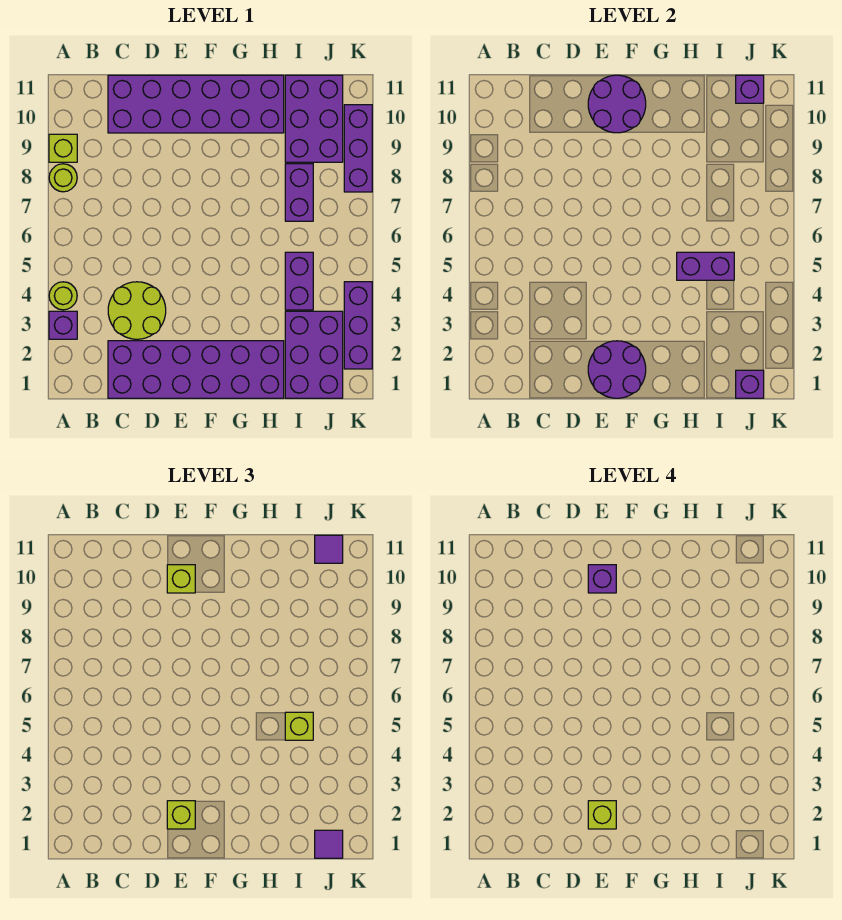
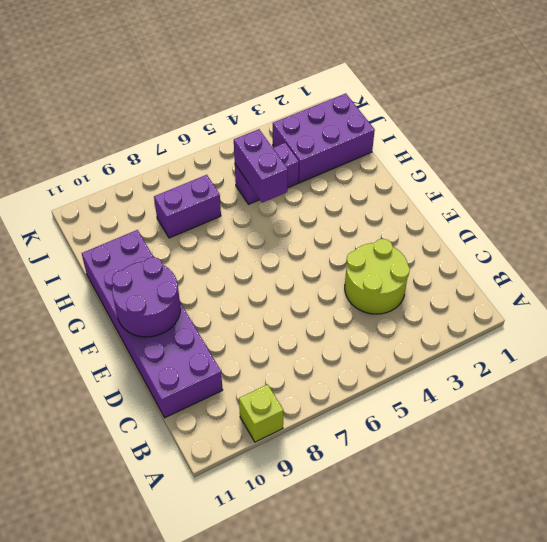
none -> purple brick A3 level 1
none -> lime round brick A4 level 1
none -> lime round brick A8 level 1

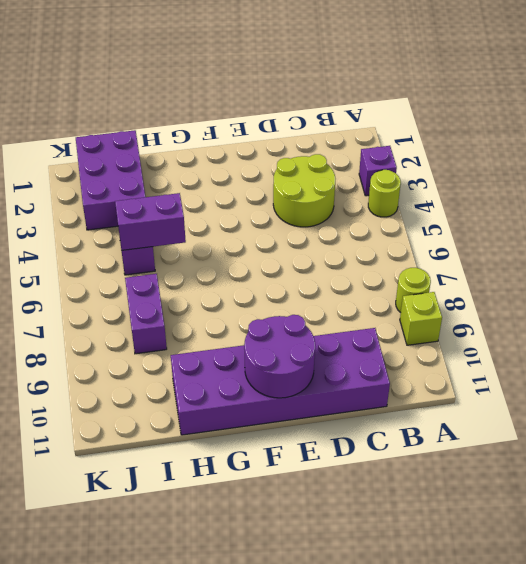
none -> purple brick C1:H2 level 1
none -> purple brick I9:J11 level 1
none -> purple brick K2:K4 level 1

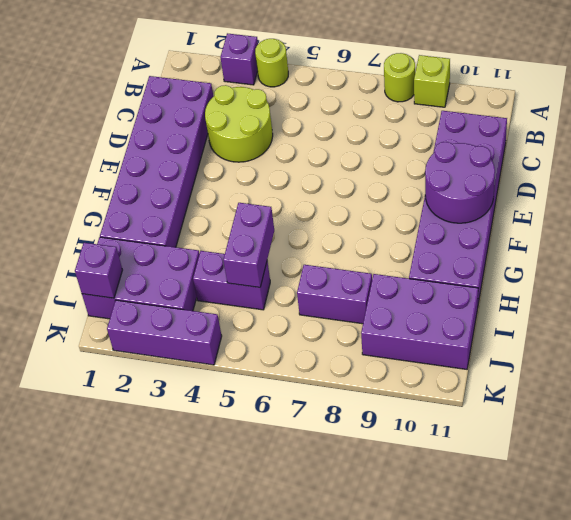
none -> purple brick K8:K10 level 1
none -> purple round brick E1:F2 level 2
none -> purple brick J11 level 2

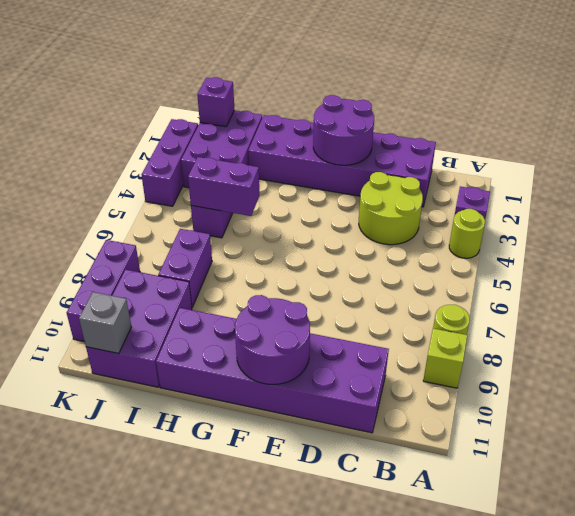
grey brick J11 level 2 -> purple brick J11 level 2
none -> lime brick E2 level 3
none -> lime brick E10 level 3
none -> lime brick I5 level 3

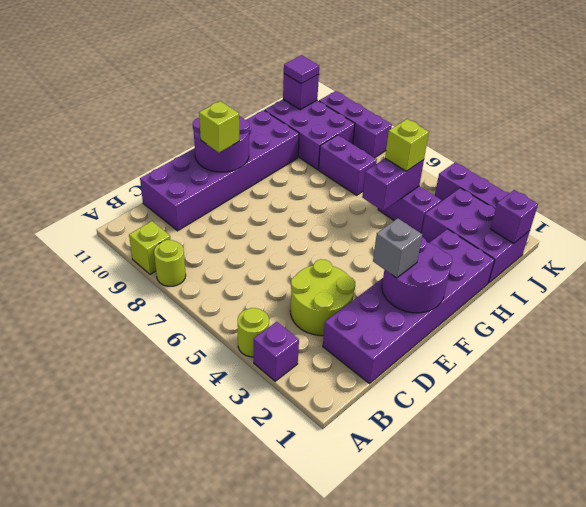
grey brick E2 level 3 -> lime brick E2 level 3
none -> purple tile J1 level 3
none -> lime brick E2 level 4
none -> purple brick E10 level 4

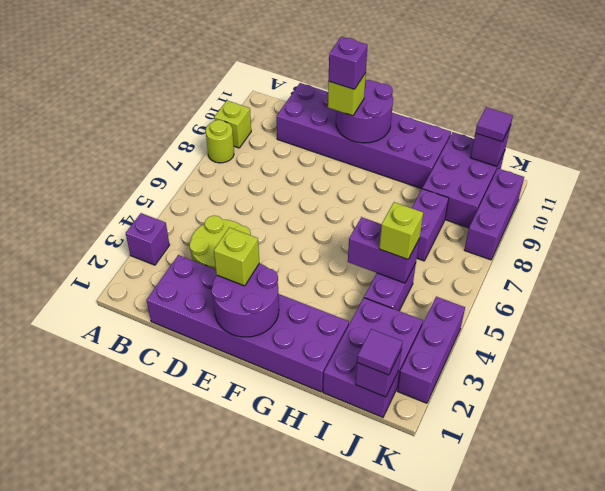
none -> lime round brick A4 level 1
none -> lime brick E2 level 4

